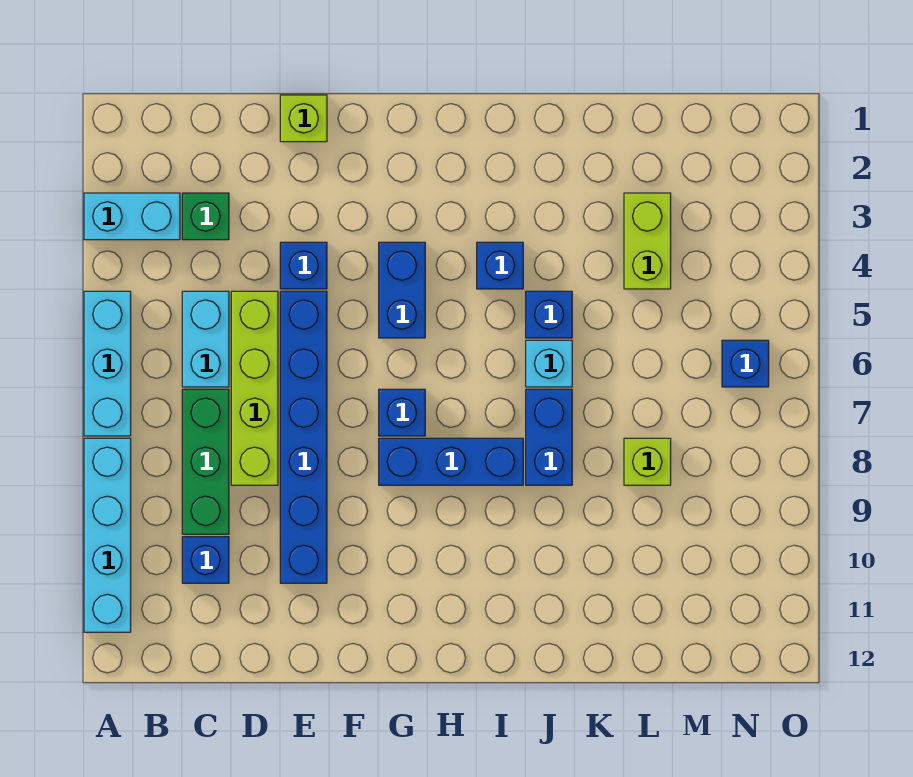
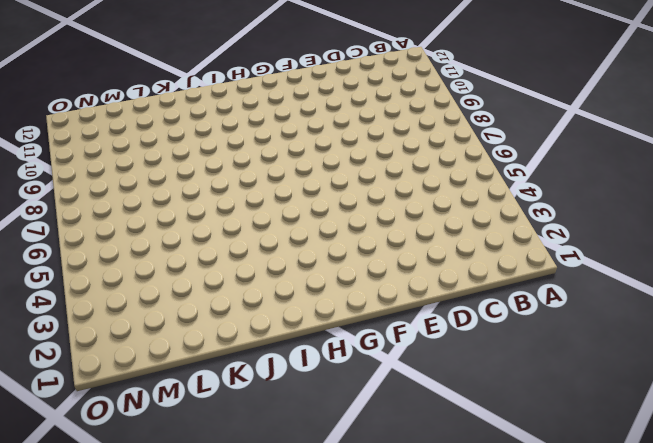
none -> cyan brick A3:B3 level 1
none -> cyan brick A5:A7 level 1
none -> cyan brick A8:A11 level 1

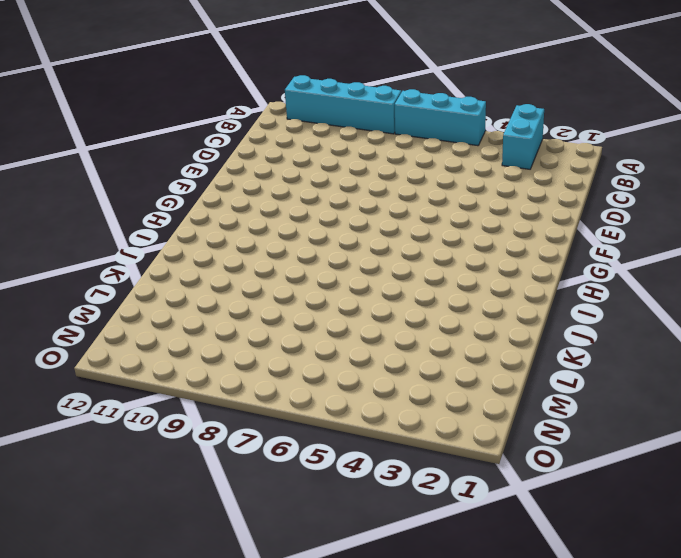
none -> green brick C3 level 1
none -> cyan brick C5:C6 level 1
none -> green brick C7:C9 level 1

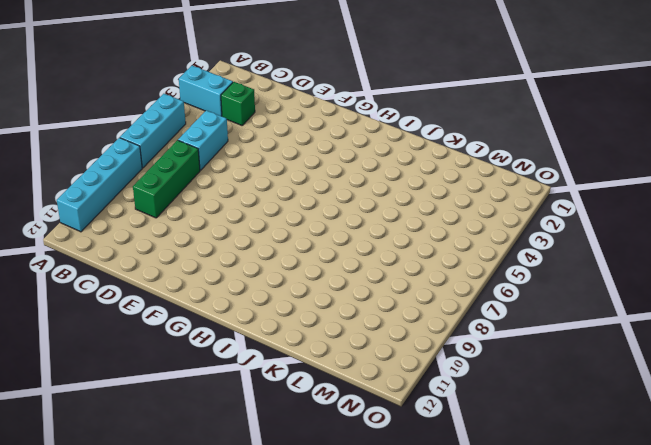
none -> blue brick C10 level 1
none -> lime brick D5:D8 level 1
none -> lime brick E1 level 1

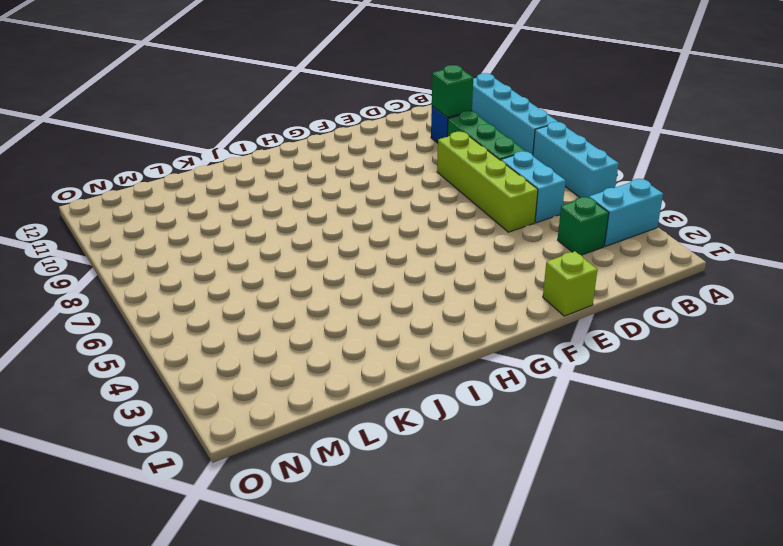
green brick C10 level 2 -> none
none -> blue brick E4 level 1
none -> blue brick E5:E10 level 1
none -> blue brick G4:G5 level 1

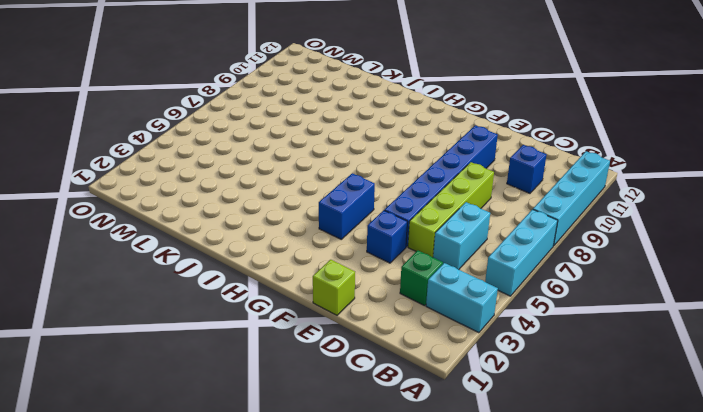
none -> green brick C7:C9 level 1
none -> blue brick G7 level 1
none -> blue brick G8:I8 level 1

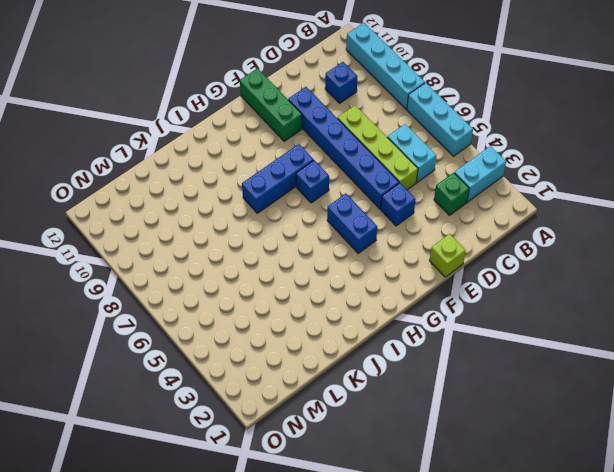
green brick F10:F12 level 1 -> green brick C7:C9 level 1
none -> blue brick I4 level 1
none -> blue brick J5 level 1
none -> cyan brick J6 level 1

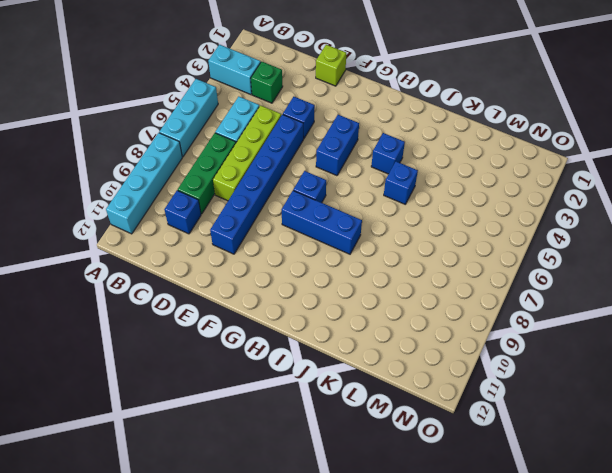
none -> cyan brick J6 level 1
none -> blue brick J7:J8 level 1
none -> lime brick L3:L4 level 1

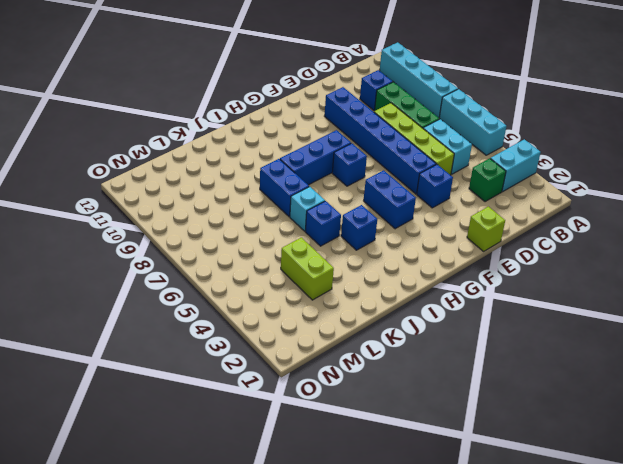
none -> lime brick L8 level 1
none -> blue brick N6 level 1

